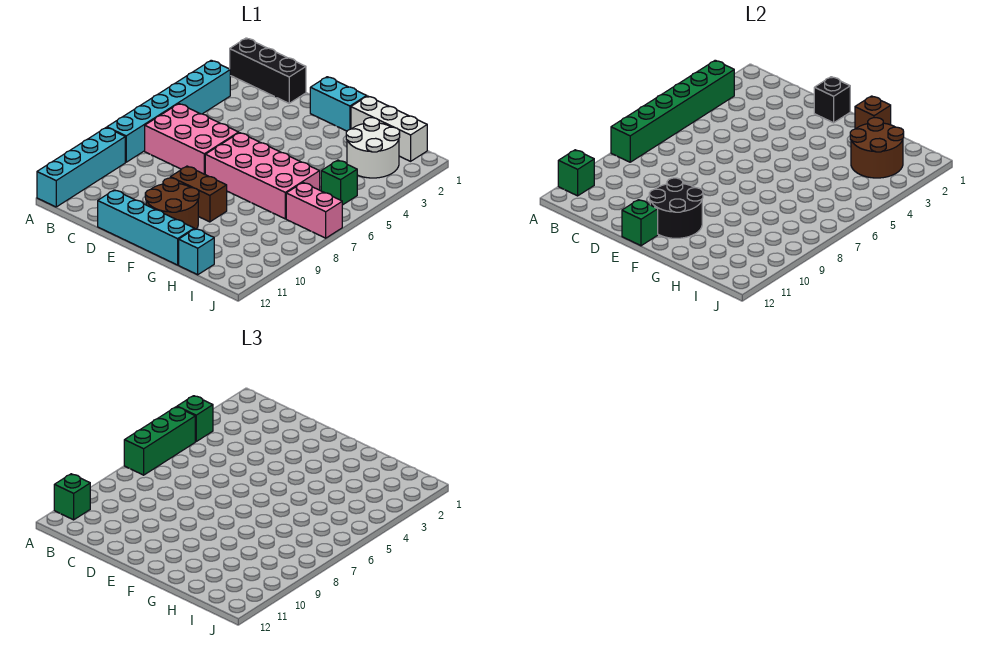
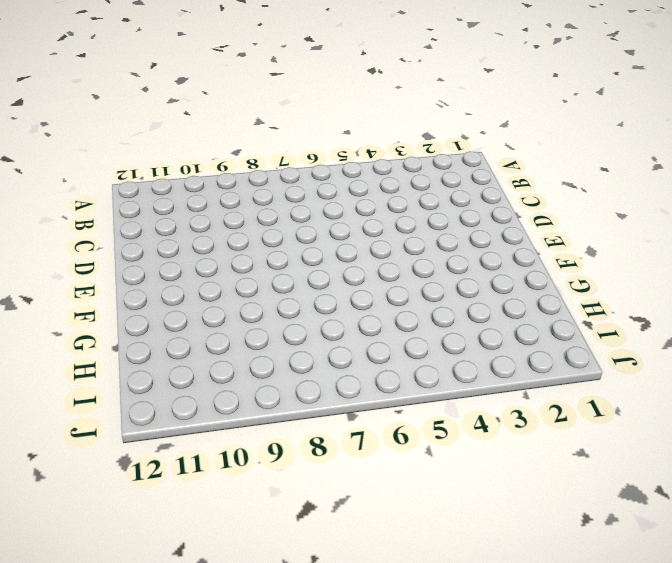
none -> black brick A1:C1 level 1
none -> cyan brick A3:A8 level 1
none -> cyan brick A9:A12 level 1

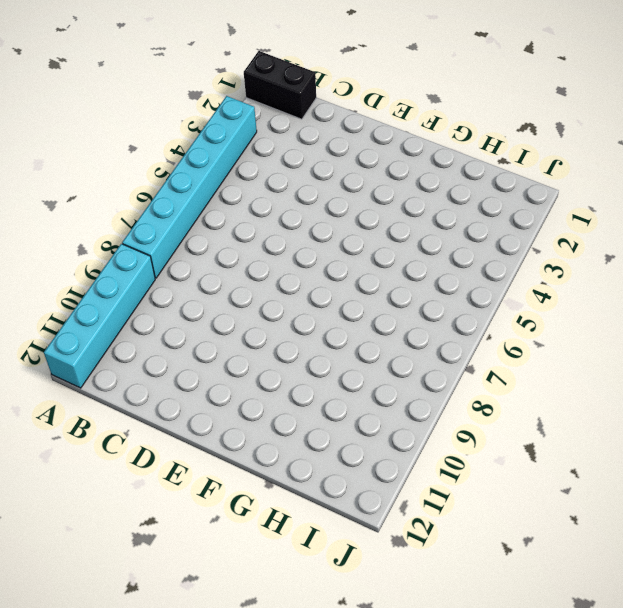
black brick A1:B1 level 1 -> black brick A1:C1 level 1
none -> pink brick B6:D7 level 1
none -> cyan brick D12:G12 level 1
none -> cyan brick E1:F1 level 1

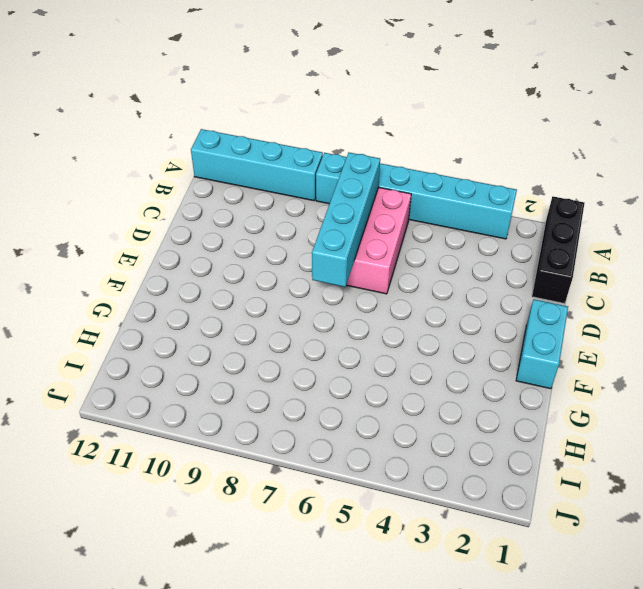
cyan brick B7:E7 level 2 -> cyan brick D12:G12 level 1
none -> pink brick E6:H7 level 1
none -> brown brick E9:F9 level 1
none -> brown round brick E10:F11 level 1

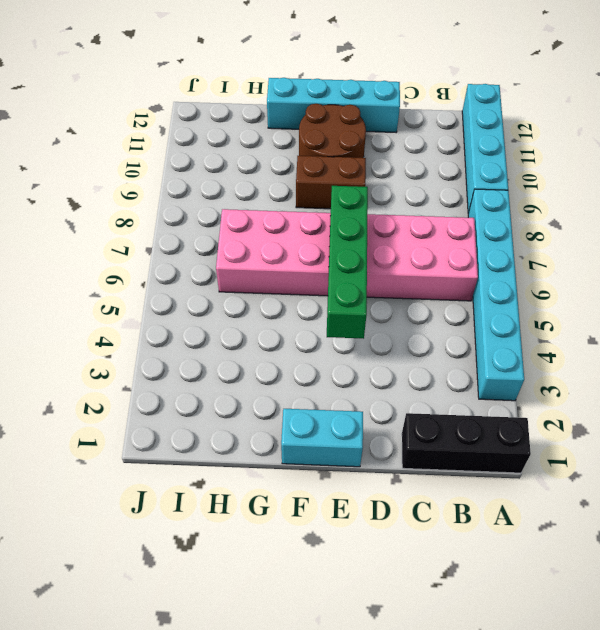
green brick E4:E7 level 2 -> none
none -> white brick G1:I1 level 1
none -> white round brick H2:I3 level 1
none -> cyan brick H12 level 1

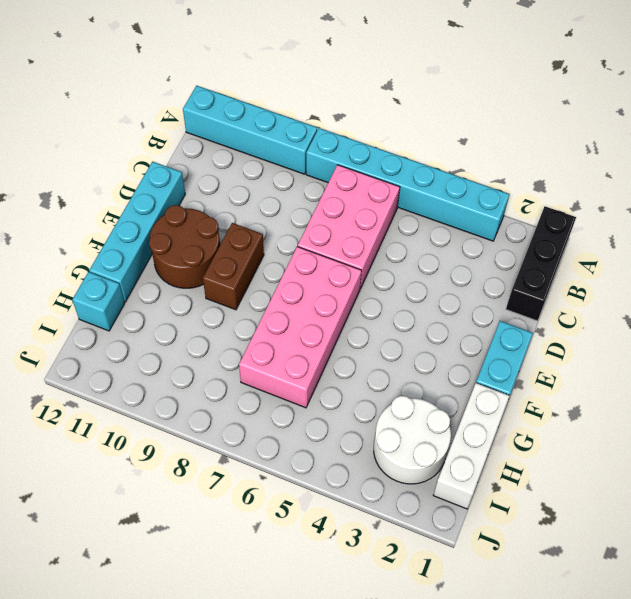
none -> green brick I5 level 1
none -> pink brick I7:J7 level 1
none -> green brick A3:A8 level 2

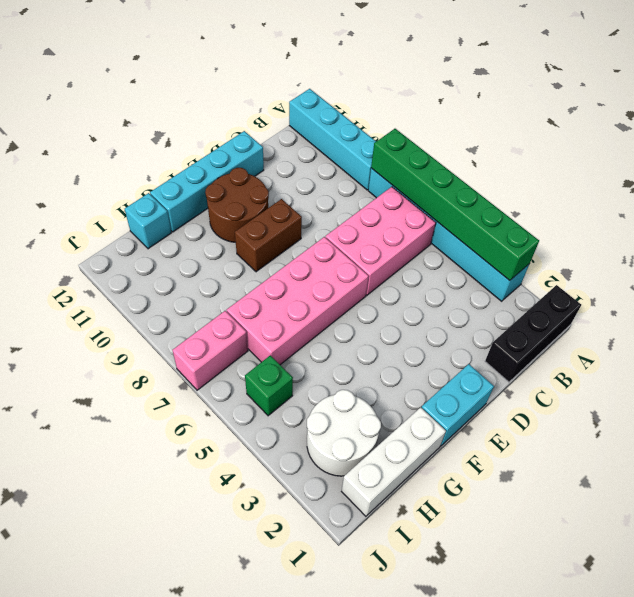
none -> green brick A11 level 2
none -> black brick E1 level 2
none -> black round brick E10:F11 level 2

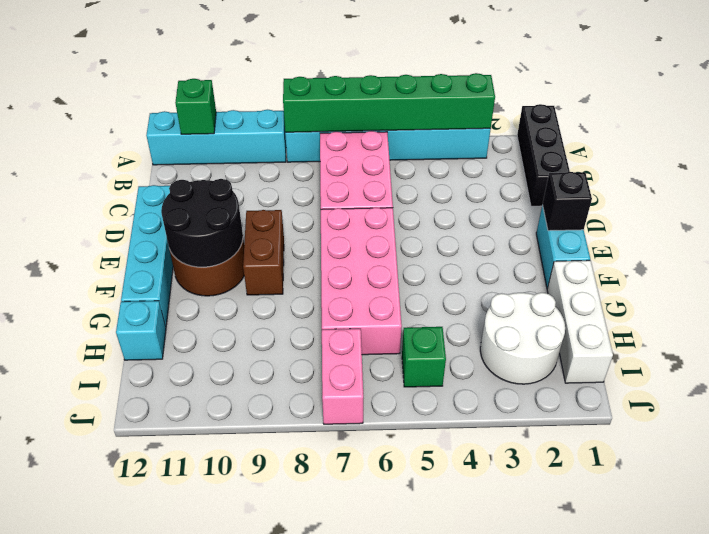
none -> green brick E12 level 2
none -> brown brick G1 level 2
none -> brown round brick H2:I3 level 2

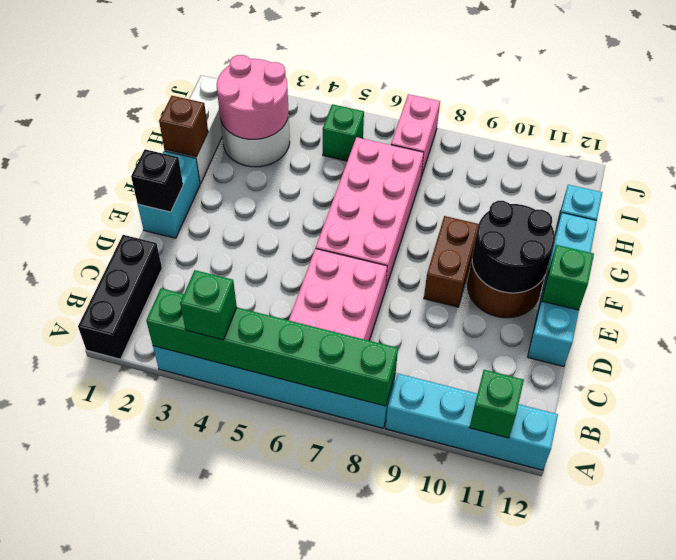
pink round brick H2:I3 level 2 -> brown round brick H2:I3 level 2
none -> green brick A5:A7 level 3
none -> green brick A11 level 3

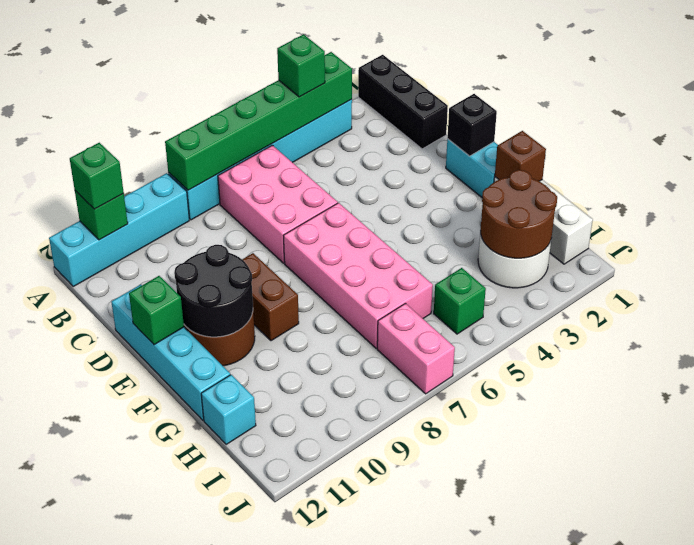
none -> green brick A5:A7 level 3

